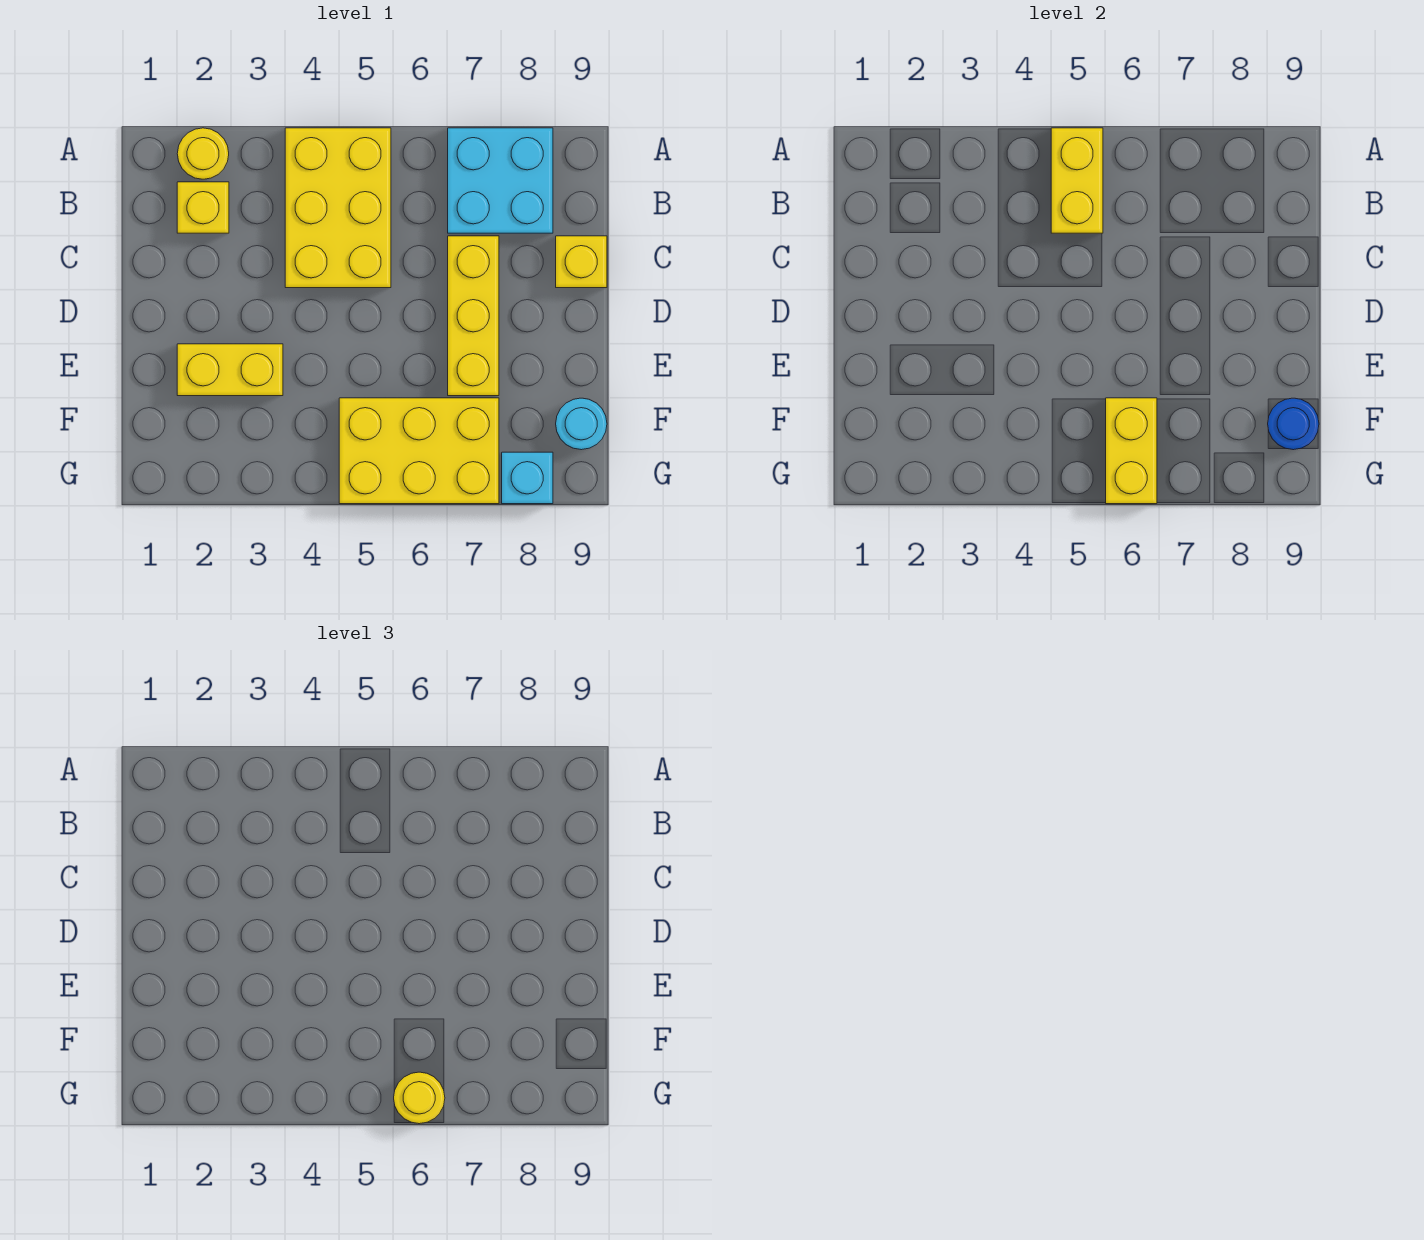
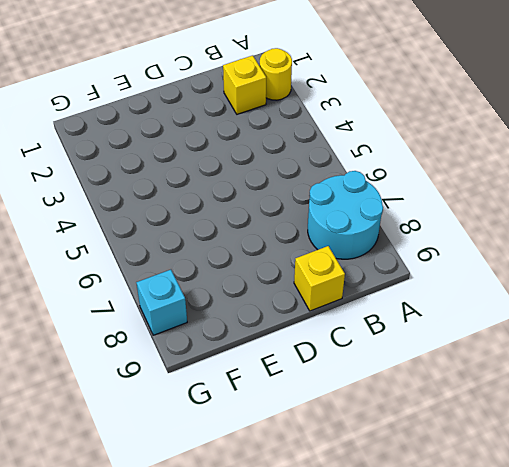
cyan round brick A7:B8 level 1 -> cyan brick A7:B8 level 1
none -> yellow brick A4:C5 level 1
none -> yellow brick C7:E7 level 1
none -> yellow brick E2:E3 level 1

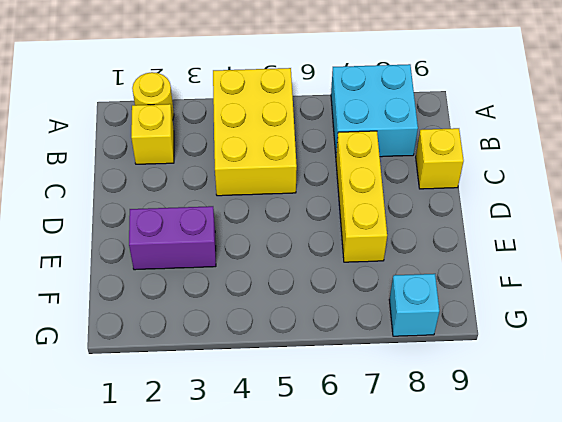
purple brick E2:E3 level 1 -> yellow brick E2:E3 level 1
none -> yellow brick F5:G7 level 1
none -> cyan round brick F9 level 1
none -> yellow brick A5:B5 level 2

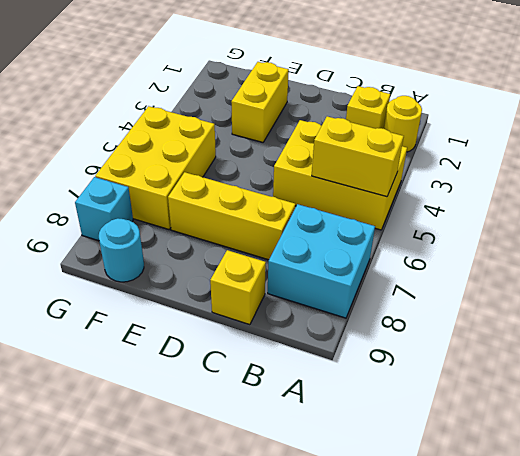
none -> yellow brick F6:G6 level 2
none -> blue round brick F9 level 2
none -> yellow round brick G6 level 3

